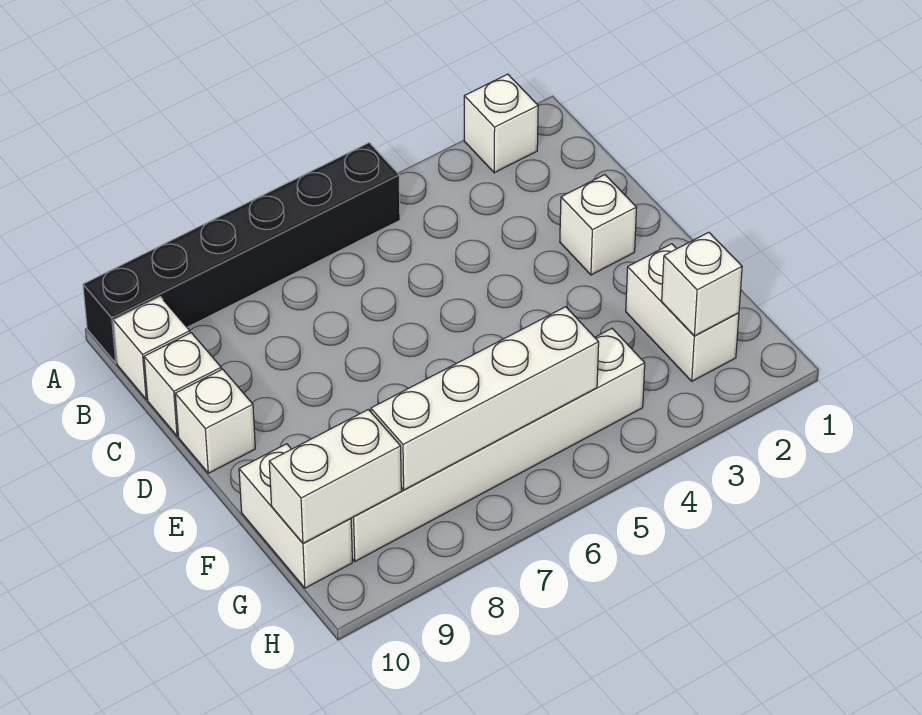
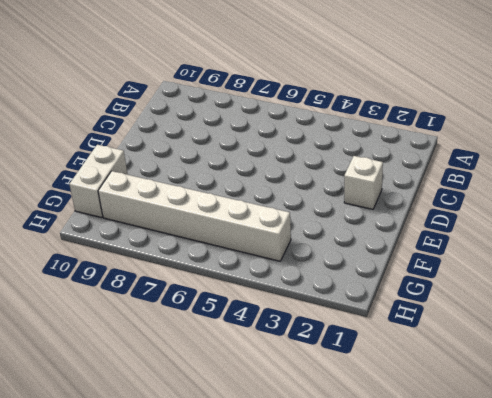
none -> white brick A2 level 1
none -> black brick A5:A10 level 1
none -> white brick B10 level 1

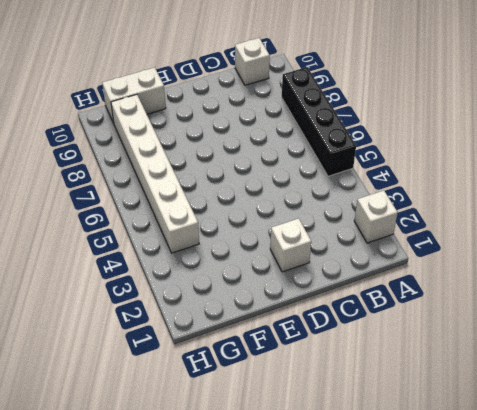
black brick A5:A8 level 1 -> black brick A5:A10 level 1
none -> white brick C10 level 1
none -> white brick D10 level 1
none -> white brick F2:G2 level 1

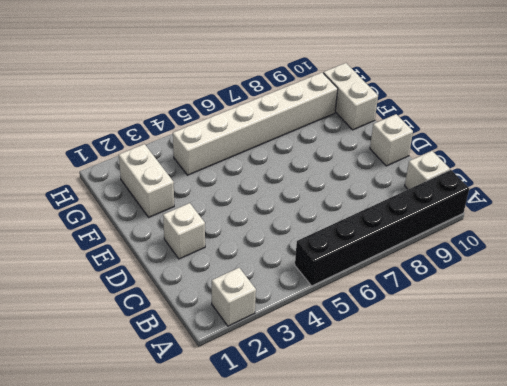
none -> white brick C10 level 1
none -> white brick G2 level 2
none -> white brick G5:G8 level 2

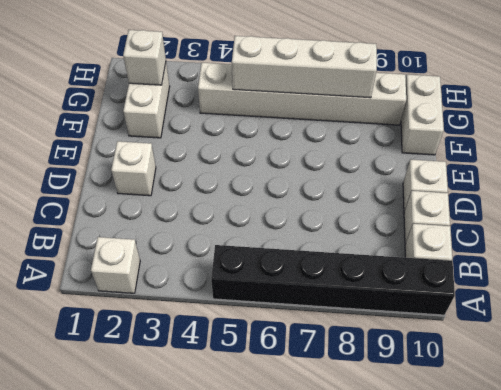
none -> white brick G9:G10 level 2

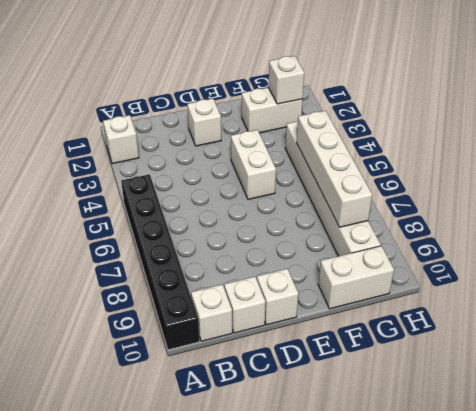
white brick E4:E5 level 1 -> white brick G9:G10 level 2

